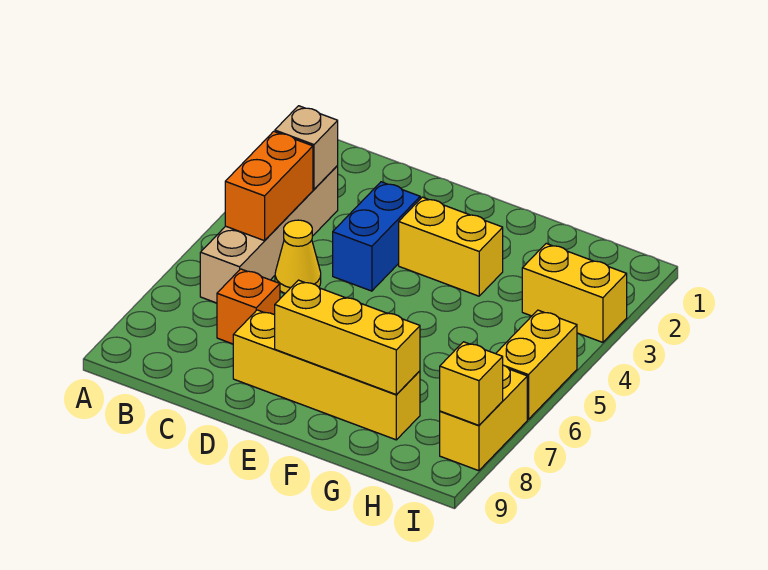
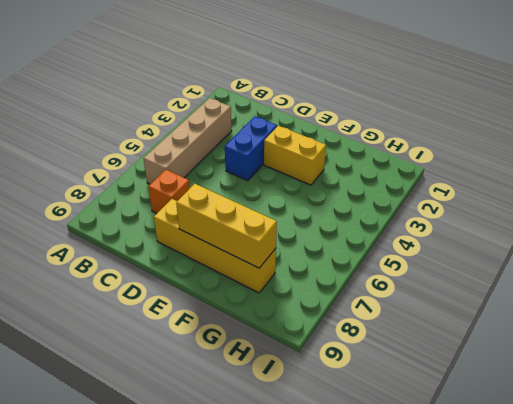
none -> yellow cone C5 level 1
none -> yellow brick H3:I3 level 1
none -> yellow brick I5:I6 level 1

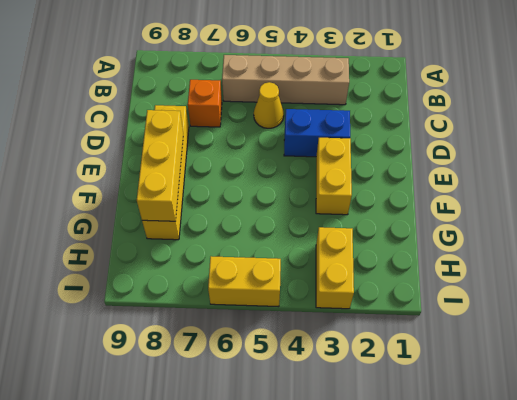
none -> yellow brick I7:I8 level 1
none -> tan brick B3 level 2
none -> orange brick B4:B5 level 2

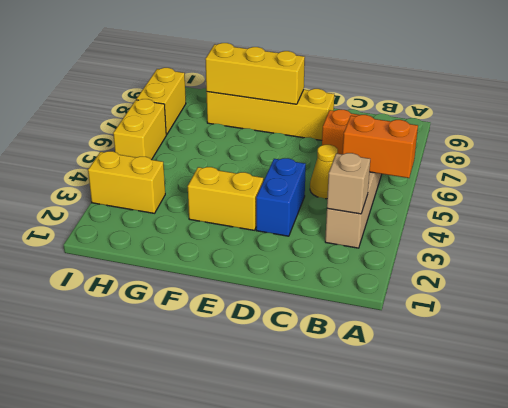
orange brick A5:B5 level 2 -> orange brick B4:B5 level 2
none -> yellow brick I8 level 2

